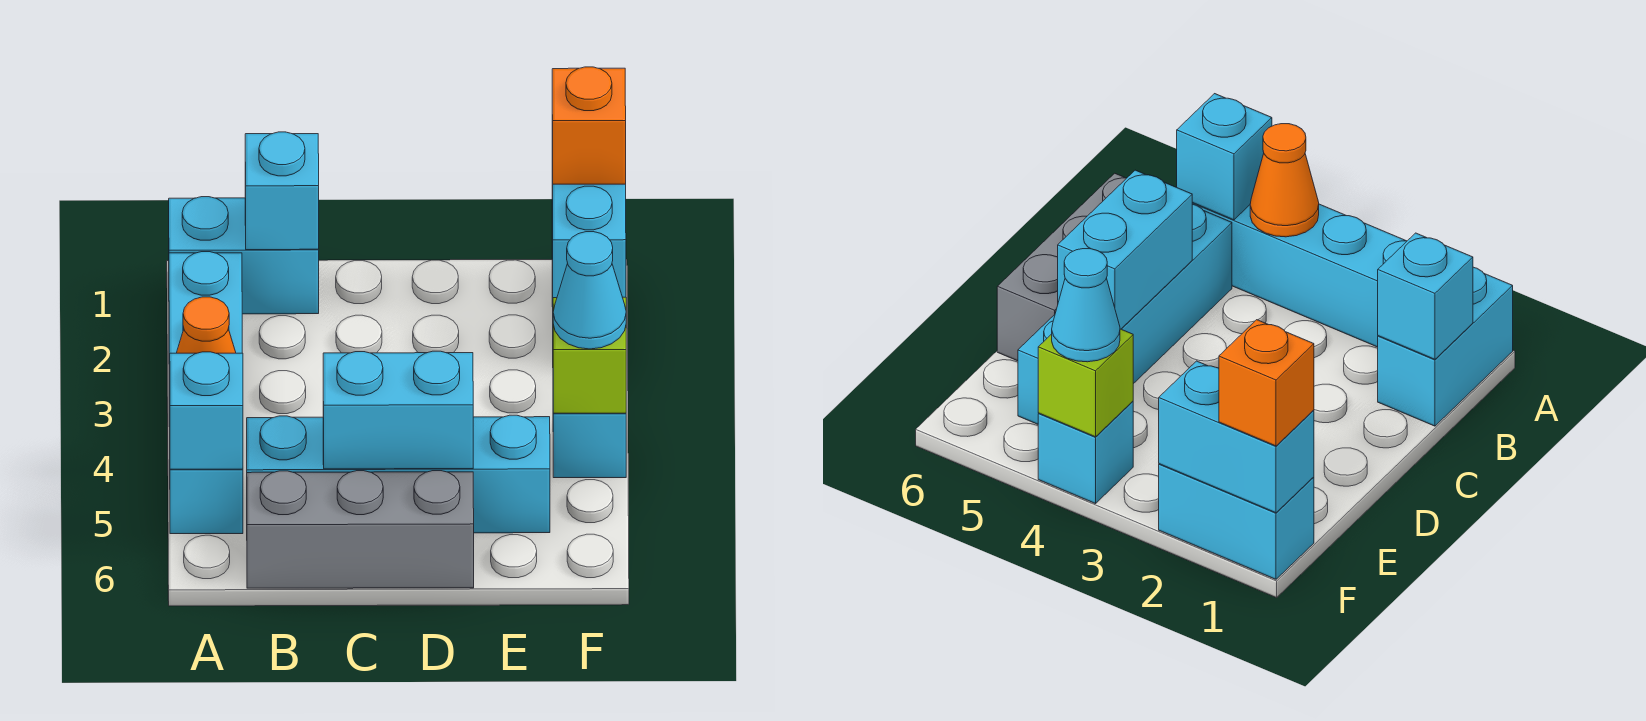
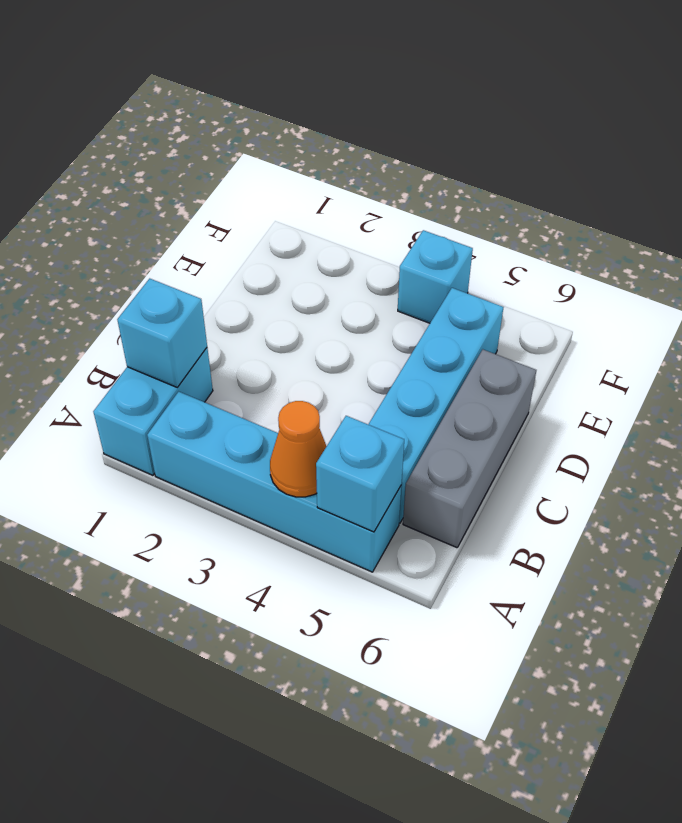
none -> cyan brick F1:F2 level 1
none -> cyan brick C5:D5 level 2
none -> cyan brick F1:F2 level 2

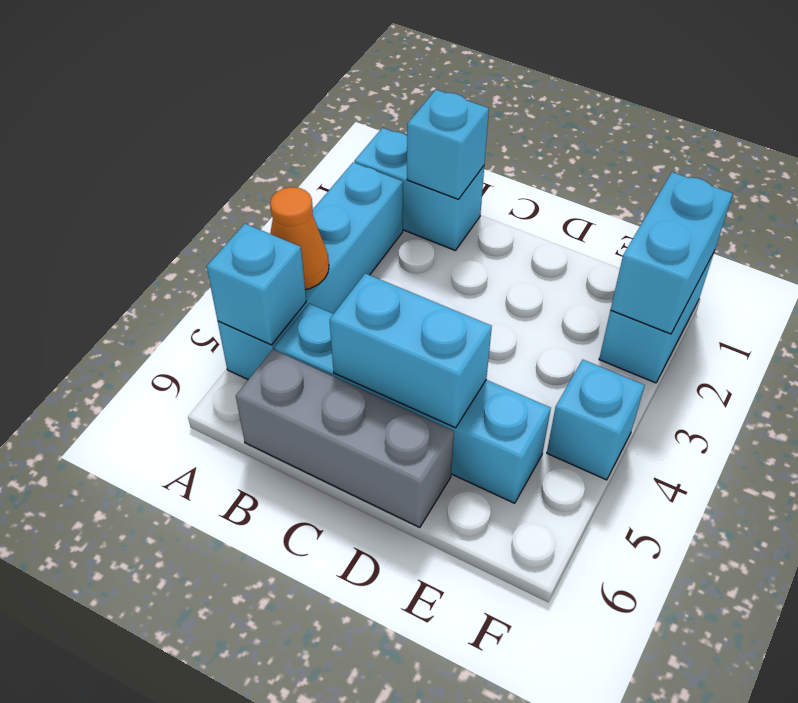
none -> lime brick F4 level 2
none -> orange brick F1 level 3
none -> cyan cone F4 level 3

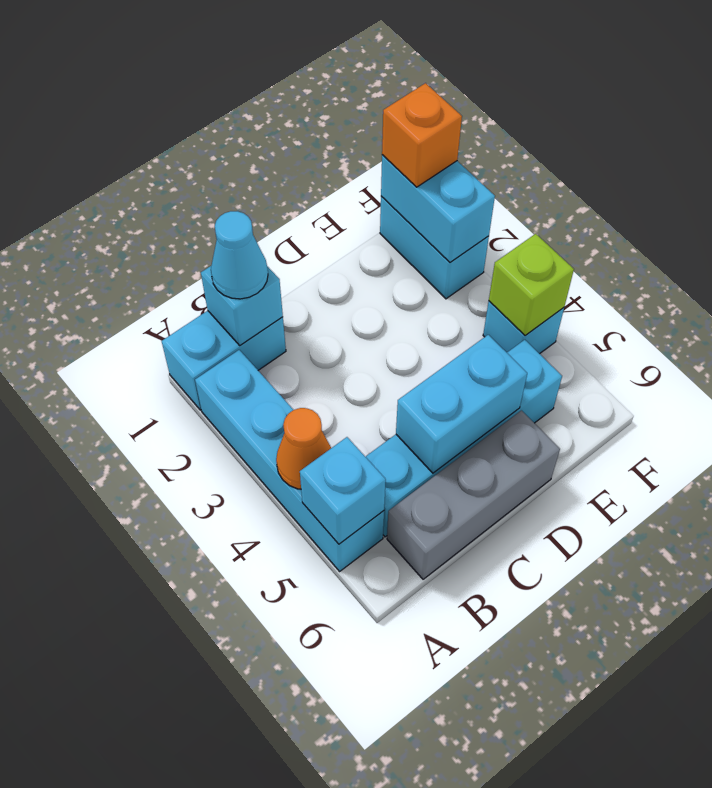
cyan cone B1 level 3 -> cyan cone F4 level 3

